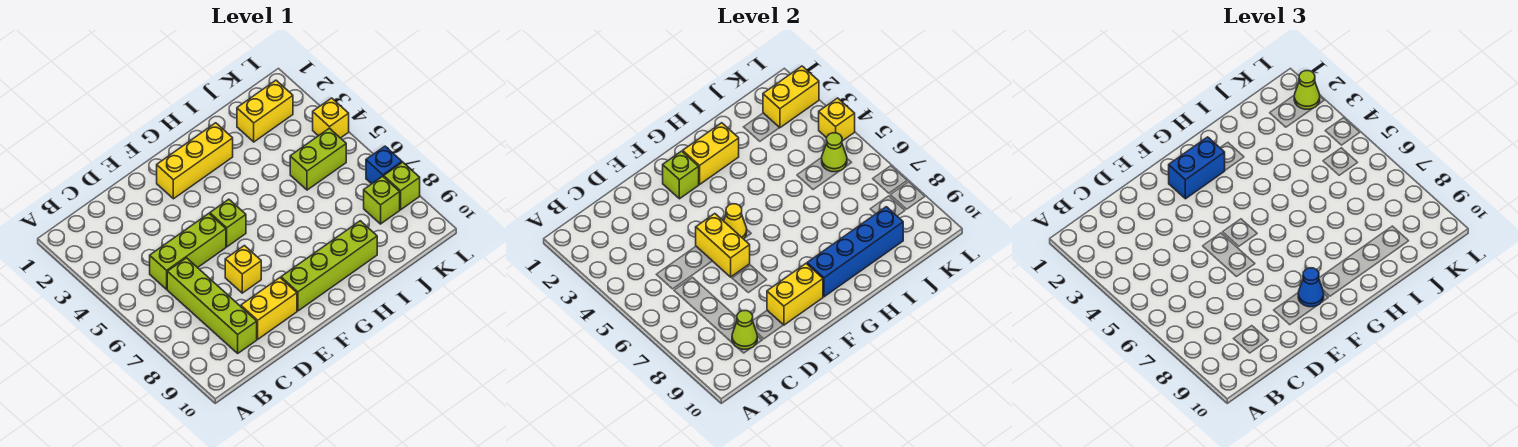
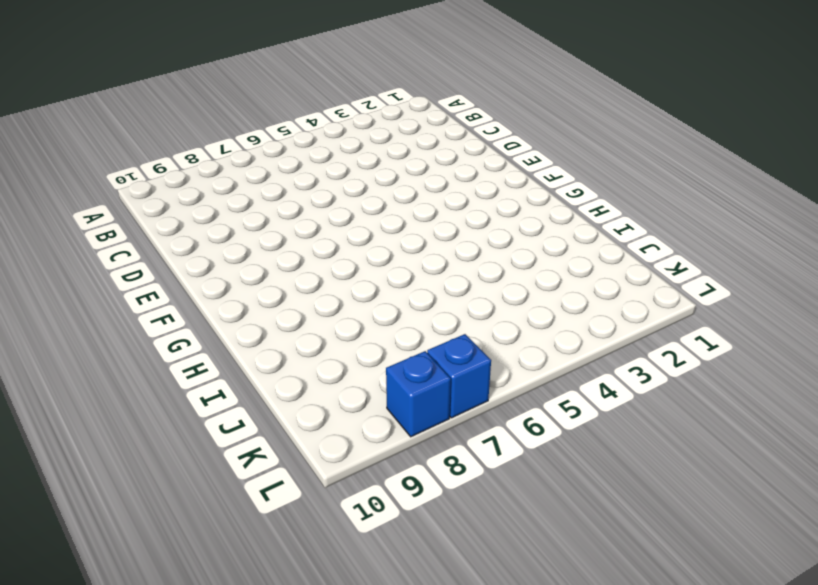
blue brick L8 level 1 -> lime brick L8 level 1
none -> lime brick C5:E5 level 1
none -> lime brick C6:C9 level 1
none -> yellow brick D9:E9 level 1

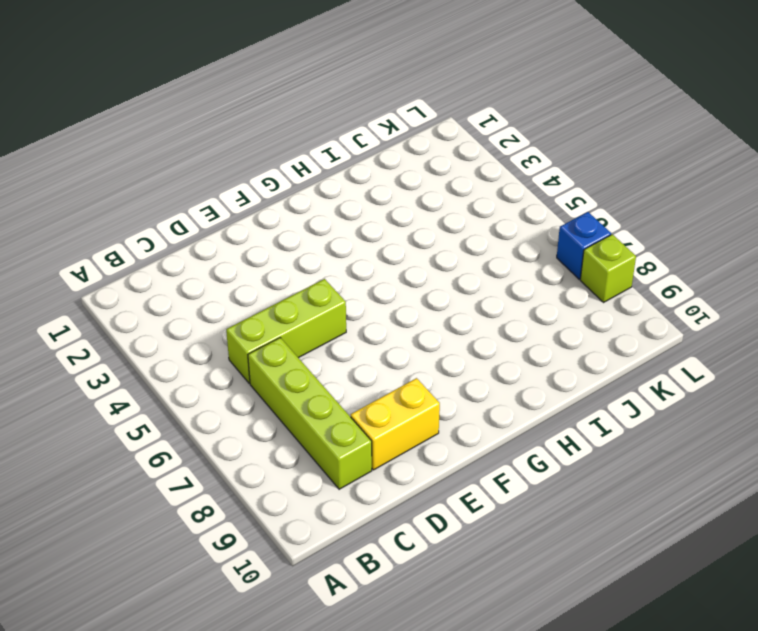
none -> yellow brick E7 level 1
none -> yellow brick F2:H2 level 1
none -> lime brick F5 level 1

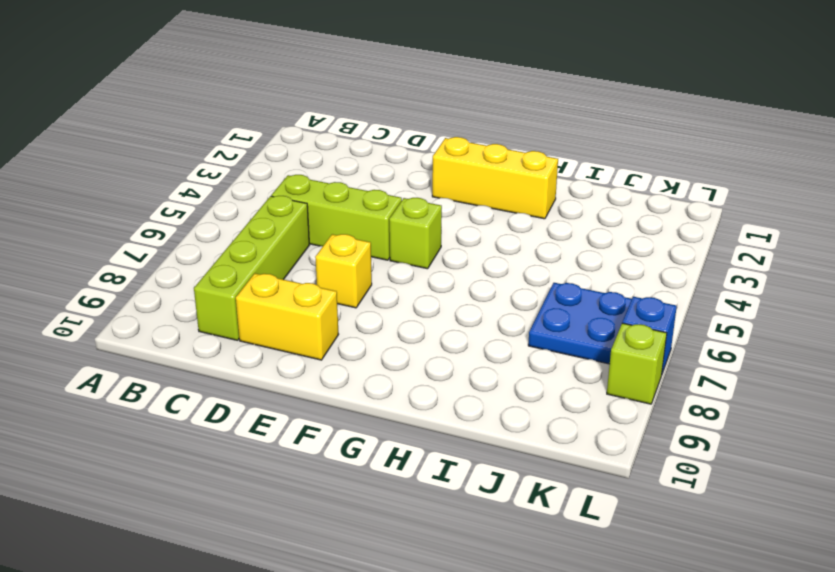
blue plate J6:K7 level 1 -> none
none -> lime brick F9:I9 level 1
none -> yellow brick J2:K2 level 1
none -> lime brick J5:K5 level 1

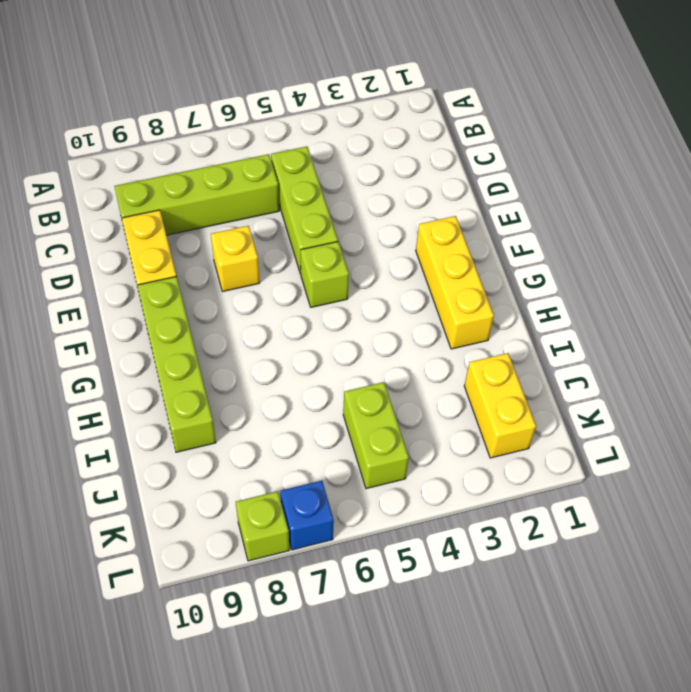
none -> lime brick K8 level 1
none -> yellow brick L4 level 1
none -> lime cone C9 level 2

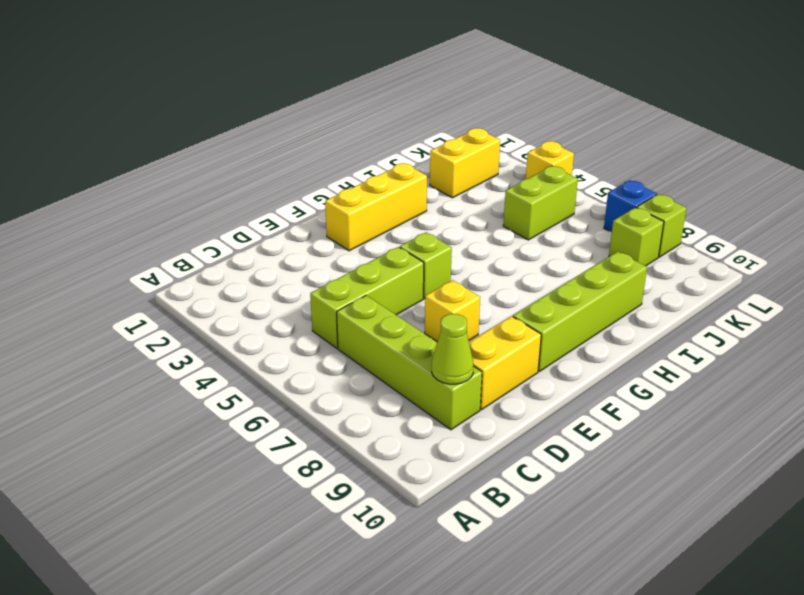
none -> yellow brick E5:E6 level 2
none -> yellow brick E9:F9 level 2
none -> lime brick F2 level 2

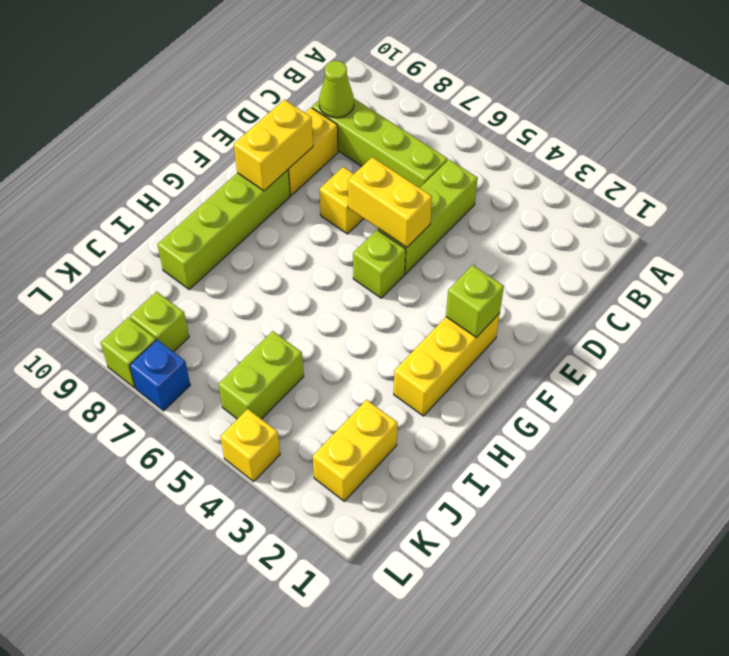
none -> yellow cone F5 level 2
none -> yellow brick G2:H2 level 2
none -> blue brick G9:J9 level 2

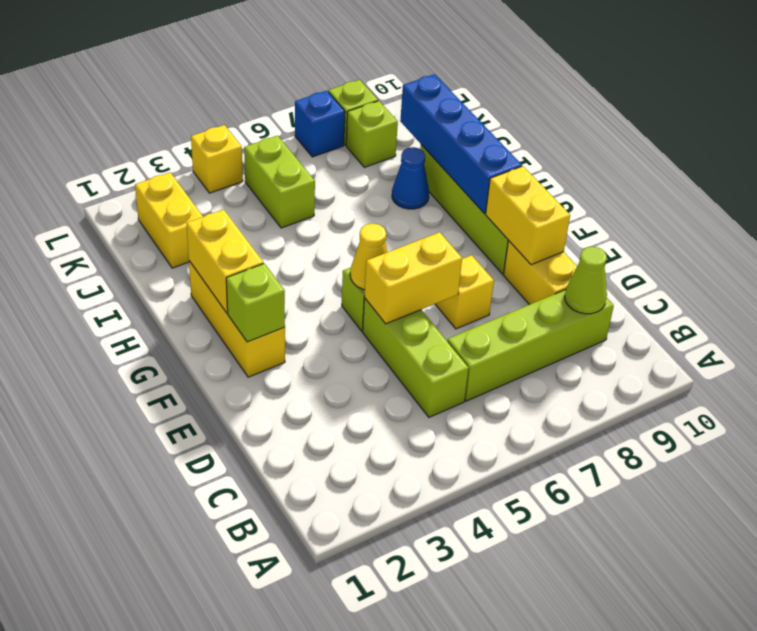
blue cone I8 level 1 -> blue cone F9 level 3
none -> yellow brick K2:L2 level 2
none -> lime cone K5 level 2
none -> yellow brick L4 level 2

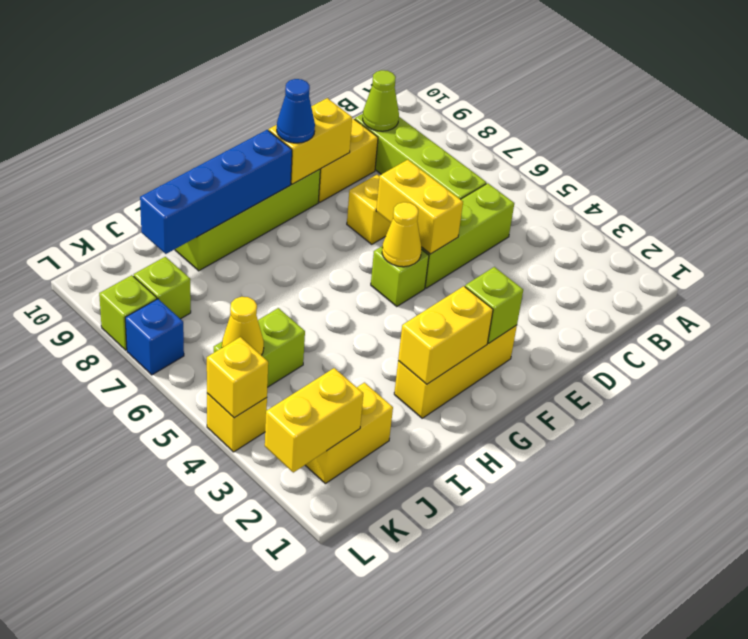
yellow cone K5 level 2 -> lime cone K5 level 2
none -> blue brick F2:G2 level 3
none -> lime cone L2 level 3

